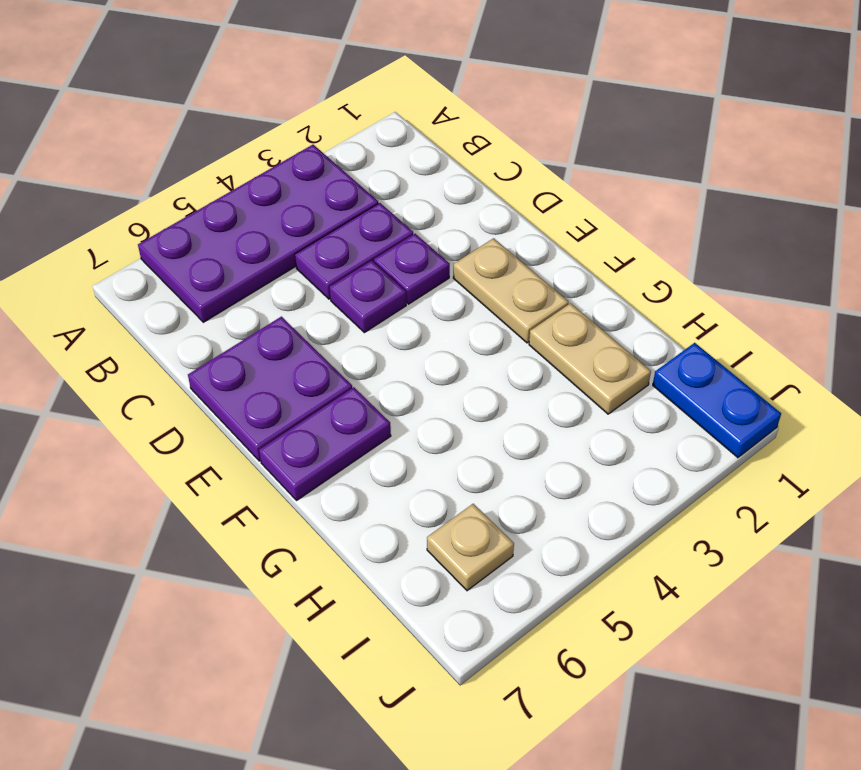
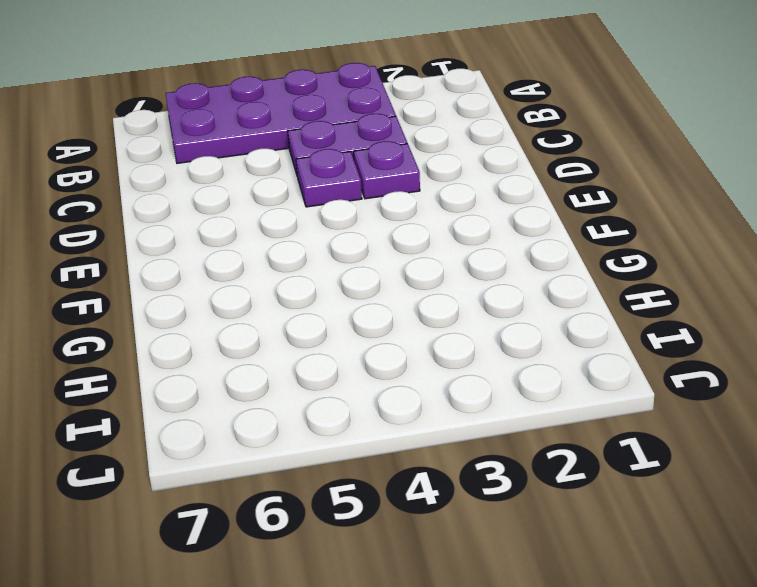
none -> purple plate D6:E7 level 1
none -> tan plate E2:F2 level 1

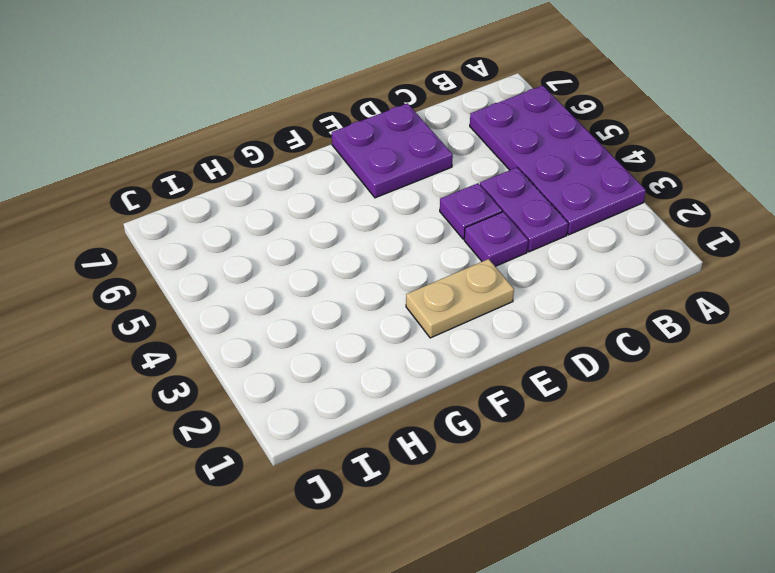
none -> purple plate F6:F7 level 1
none -> tan plate G2:H2 level 1

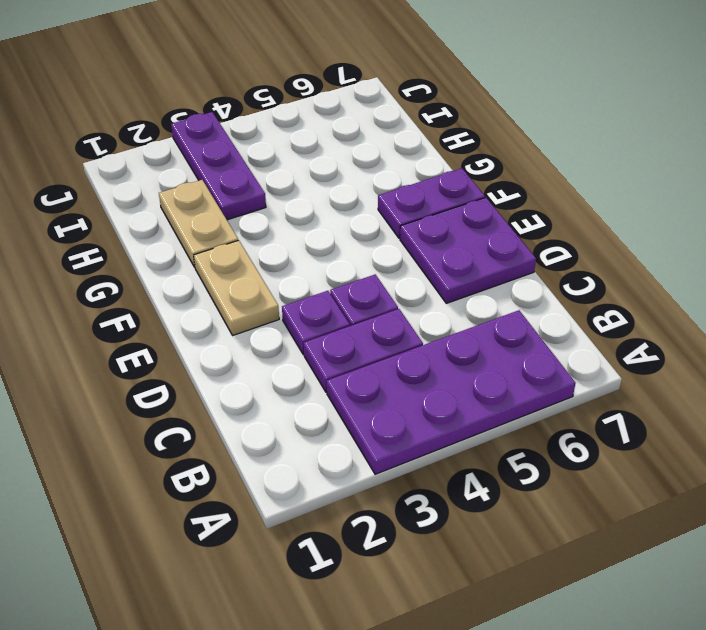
purple plate H3:J3 level 1 -> none
none -> blue plate I1:J1 level 1
none -> tan plate I6 level 1

